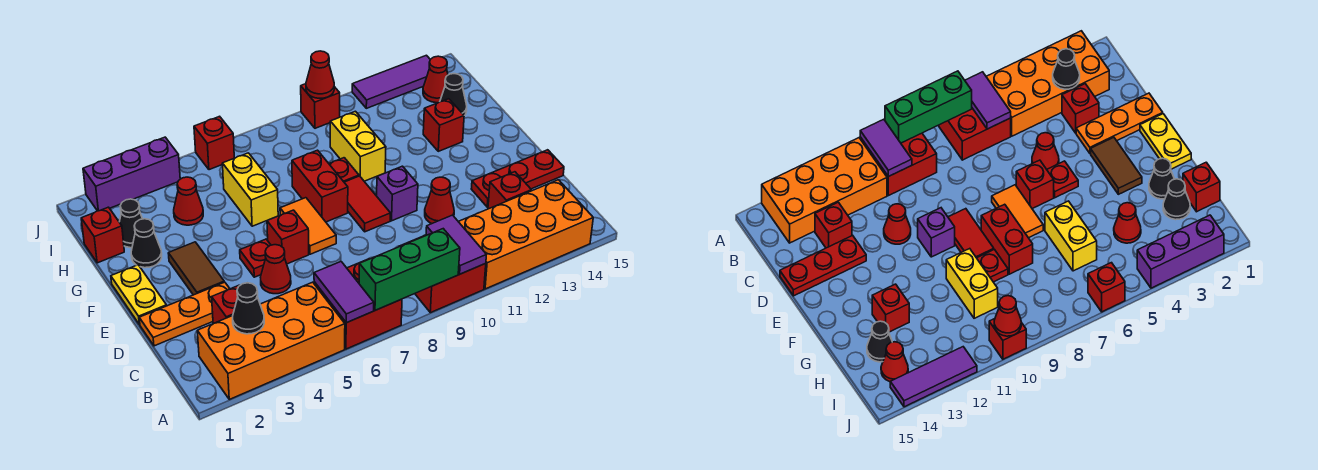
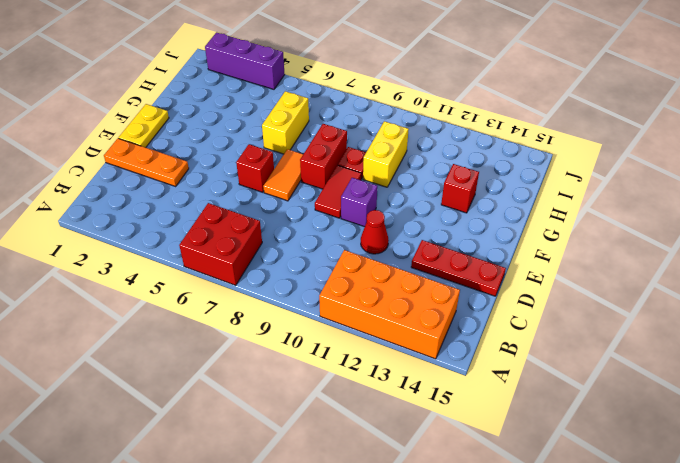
none -> orange brick A2:B5 level 1
none -> red brick A9:B10 level 1
none -> red brick C3 level 1
none -> red brick C13 level 1

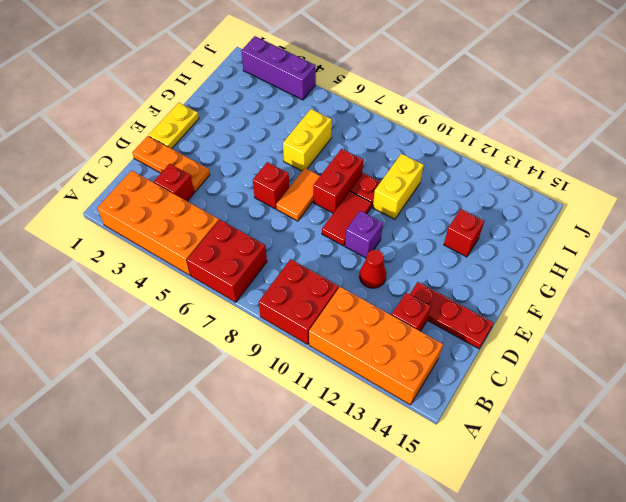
none -> red cone D5 level 1
none -> brown tile E3:F3 level 1
none -> red plate E5 level 1
none -> black cone G2 level 1

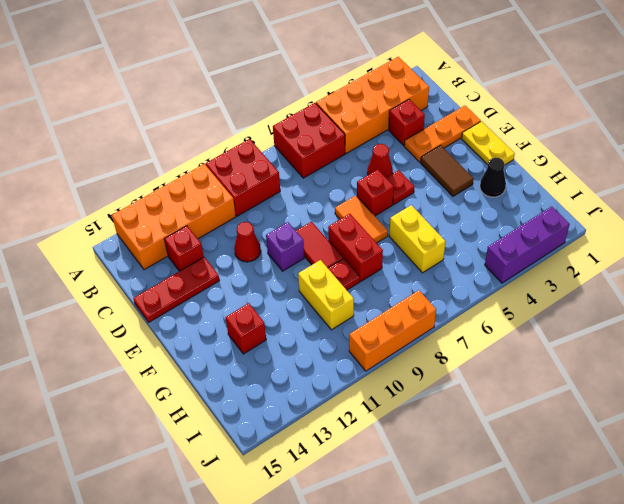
orange brick J8:J10 level 1 -> red brick J10 level 1
none -> red brick H1 level 1
none -> black cone H2 level 1
none -> red cone H4 level 1
none -> black cone H14 level 1

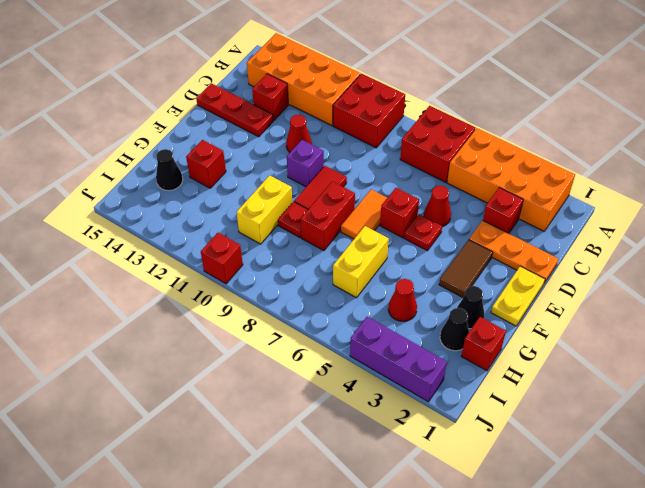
none -> red cone I14 level 1
none -> red brick J6 level 1
none -> purple tile J12:J14 level 1
none -> purple tile A6:B6 level 2

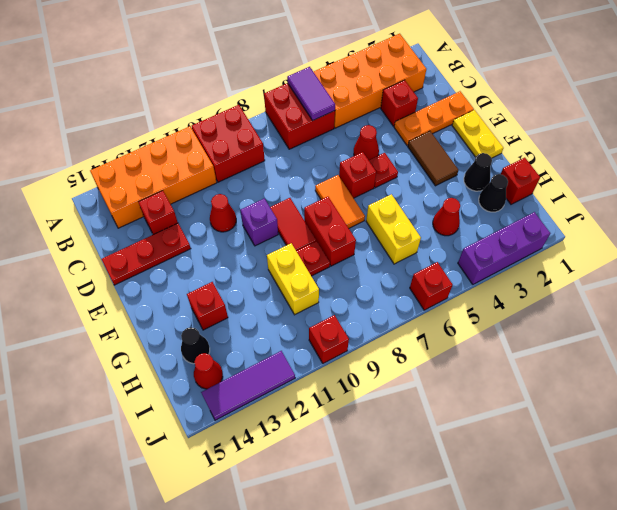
none -> green brick A7:A9 level 2
none -> purple tile A10:B10 level 2
none -> black cone B3 level 2
none -> red cone J10 level 2

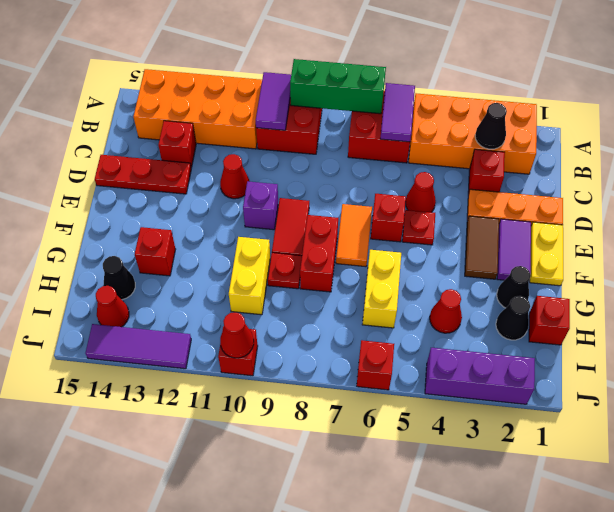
purple tile E2:F2 level 1 -> none

